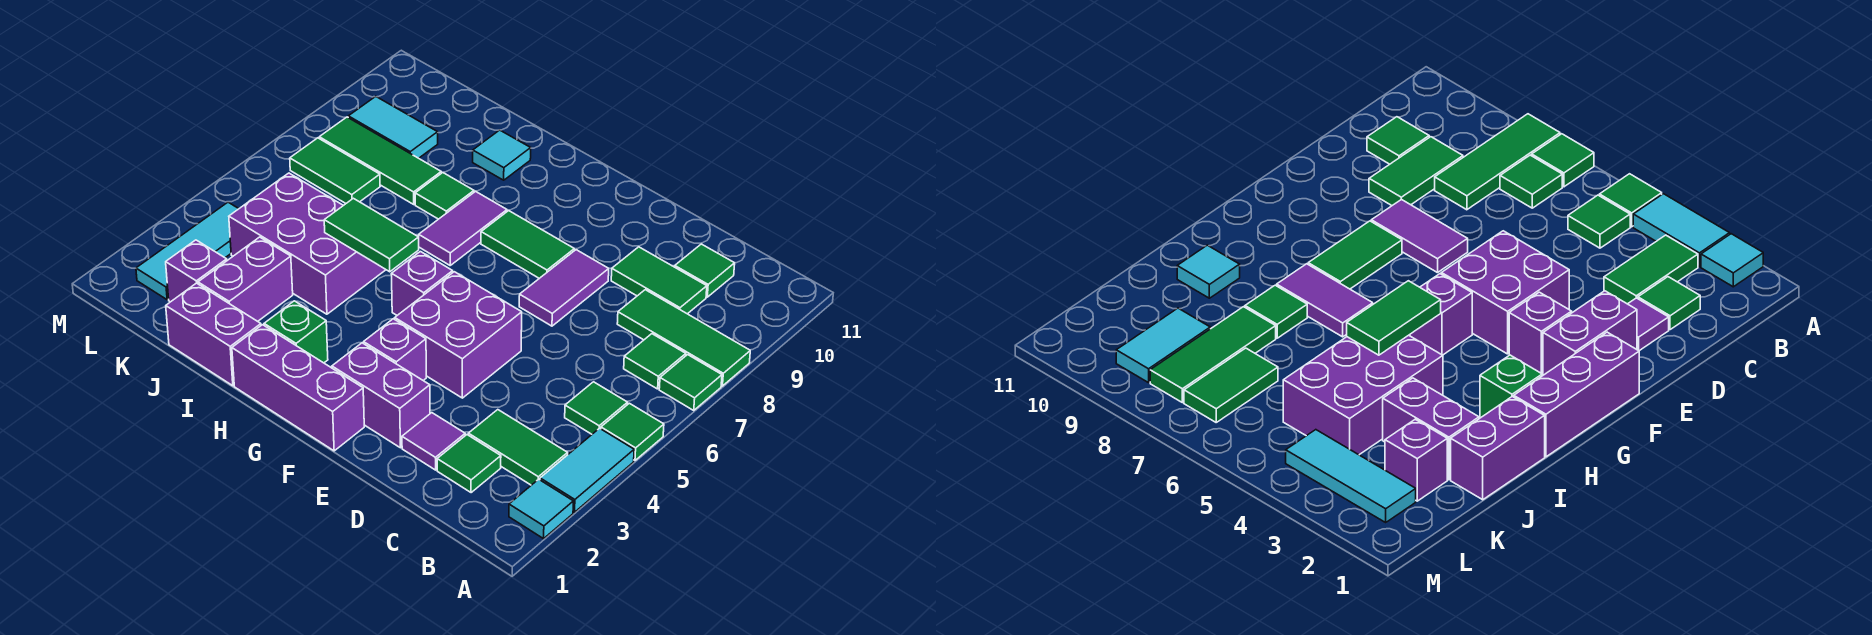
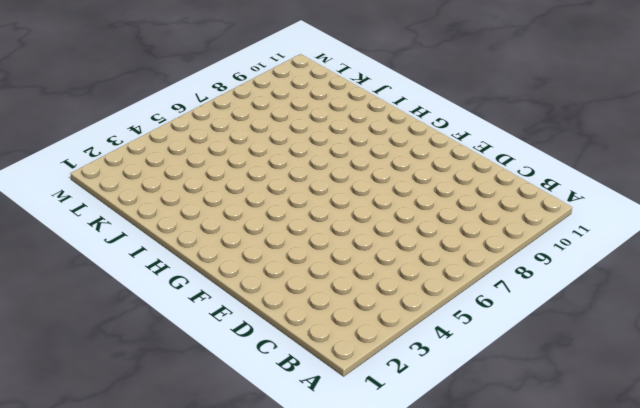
none -> cyan tile A2 level 1
none -> cyan tile A3:A4 level 1
none -> green tile A5 level 1
none -> green tile A7 level 1

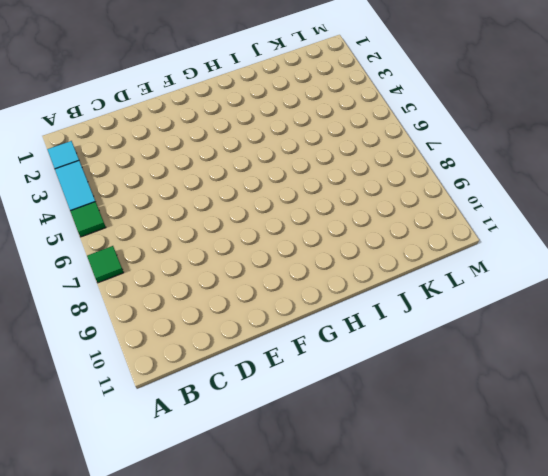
none -> green tile A8:C8 level 1
none -> green tile B3:C3 level 1
none -> green tile B5 level 1
none -> green tile B7 level 1

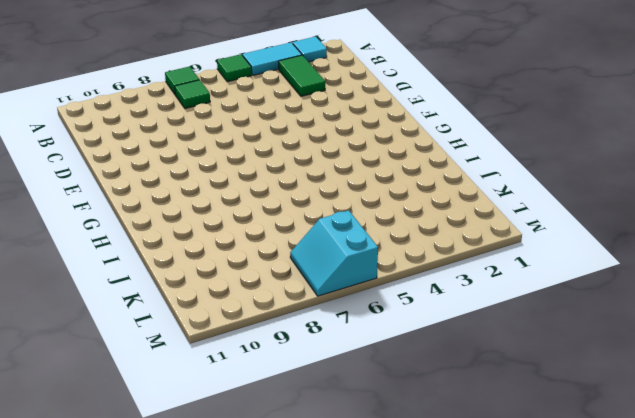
cyan slope L6:M7 level 1 top 6 -> green tile K7:L7 level 1
none -> green tile A8:C8 level 1
none -> green tile B5 level 1
none -> green tile C2 level 1
none -> green tile C9:D9 level 1

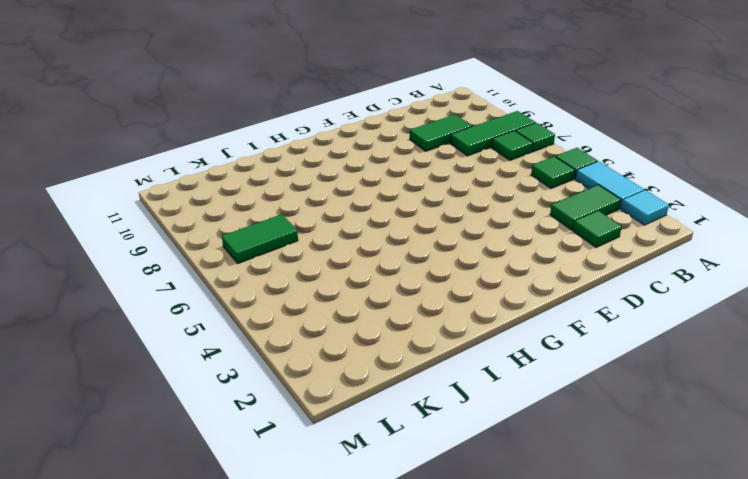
none -> green tile C10 level 1
none -> purple tile D2 level 1
none -> purple brick E2:F2 level 1
none -> purple brick E4:F5 level 1

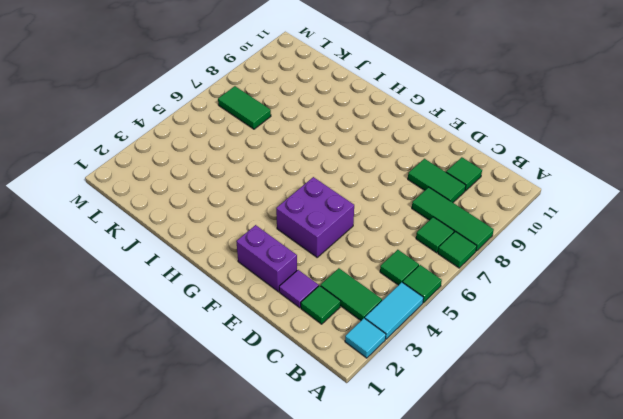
none -> purple tile E7:E8 level 1
none -> purple brick F1:H1 level 1
none -> purple brick F3 level 1
none -> green tile F8:G8 level 1

